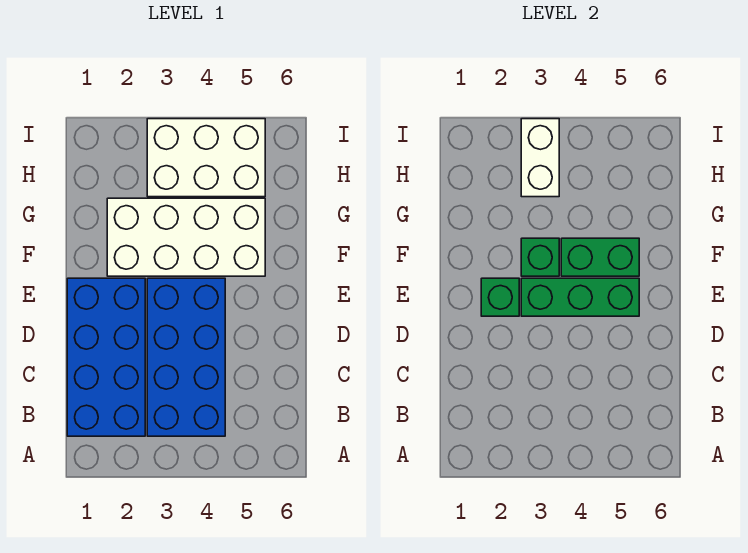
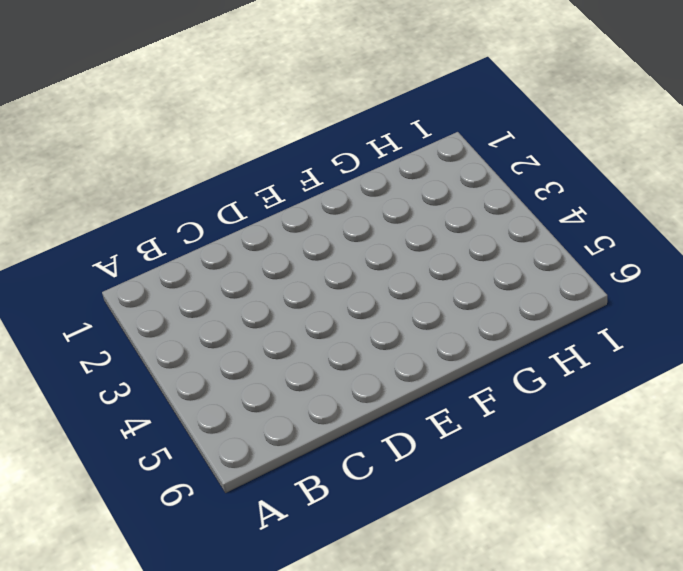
none -> blue brick B1:E2 level 1
none -> blue brick B3:E4 level 1

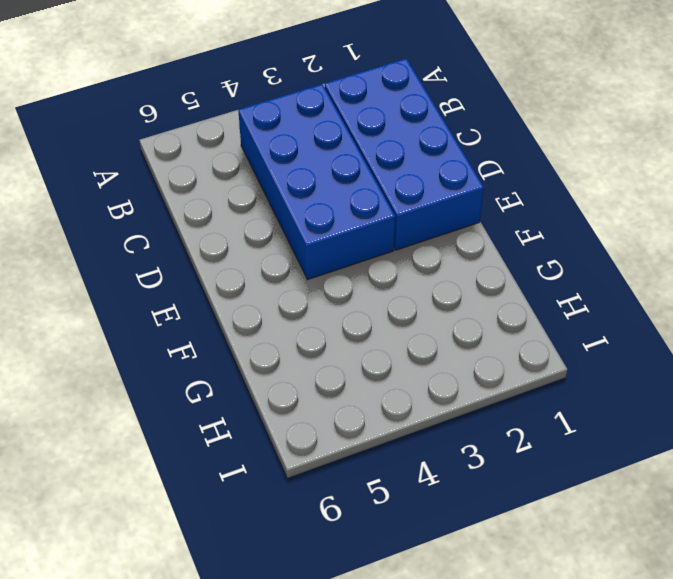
none -> white brick F2:G5 level 1
none -> white brick H3:I5 level 1

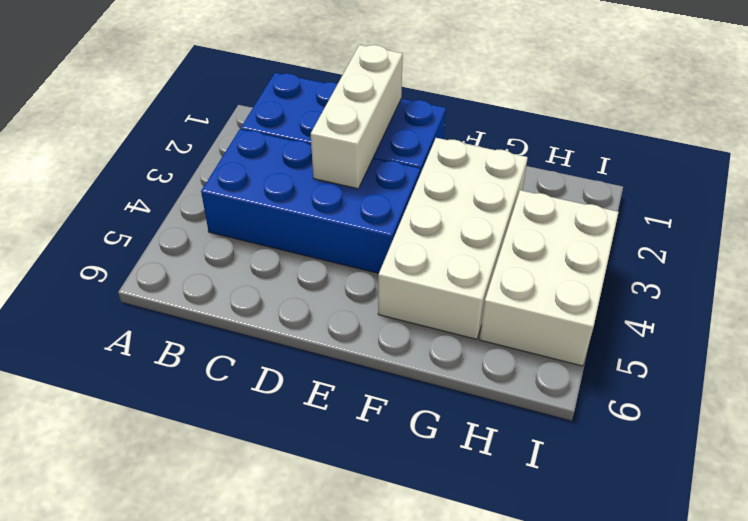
white brick D1:D3 level 2 -> none
none -> green brick E2 level 2
none -> green brick E3:E5 level 2

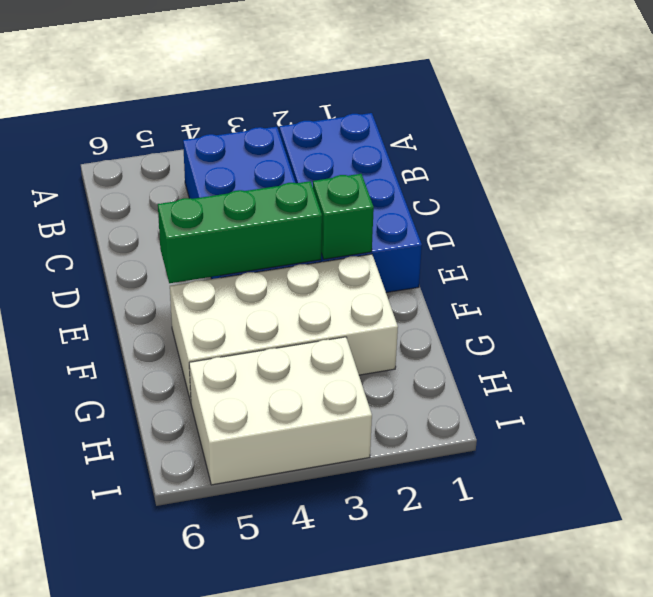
none -> green brick F3 level 2
none -> green brick F4:F5 level 2

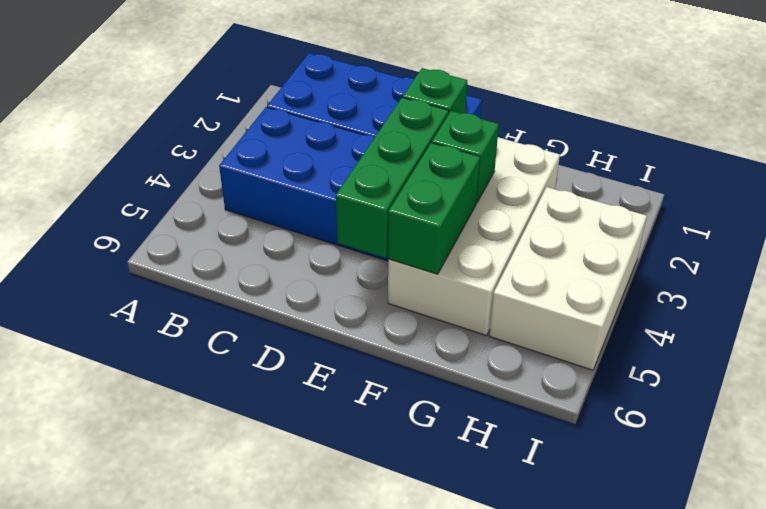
none -> white brick H3:I3 level 2

